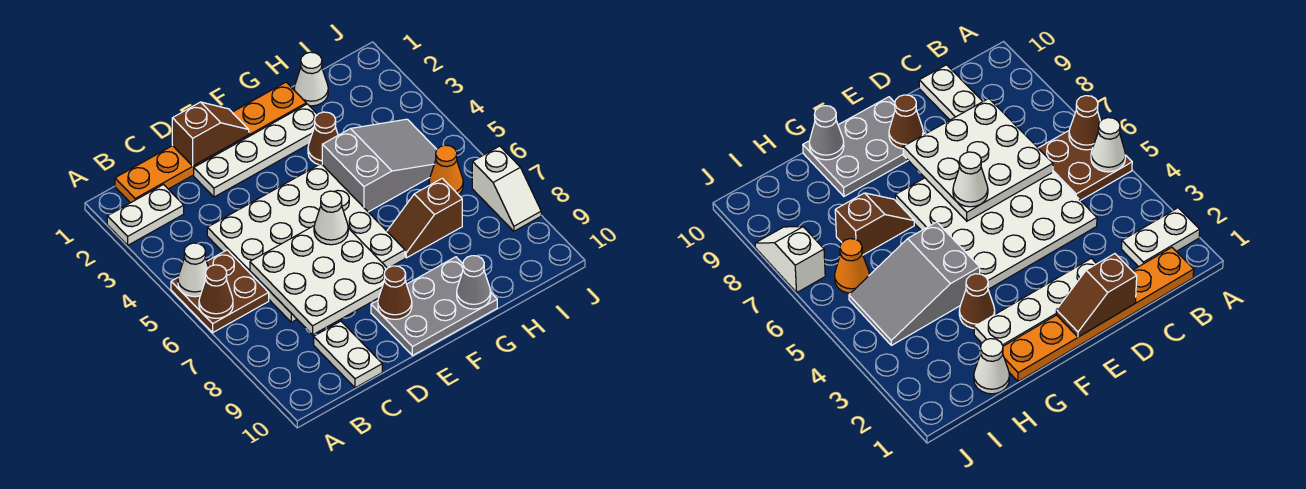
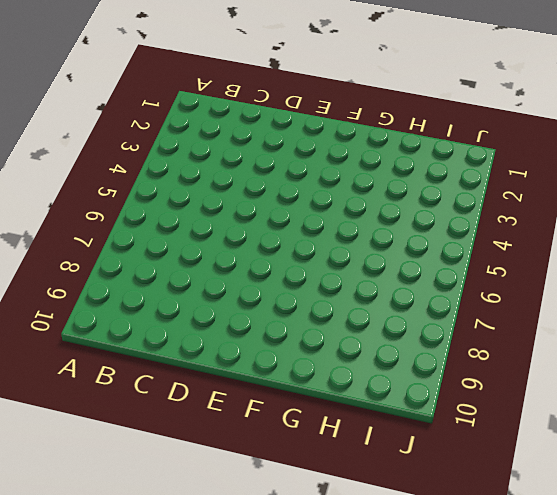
none -> white plate A2:B2 level 1
none -> brown plate A5:B6 level 1
none -> orange plate B1:G1 level 1

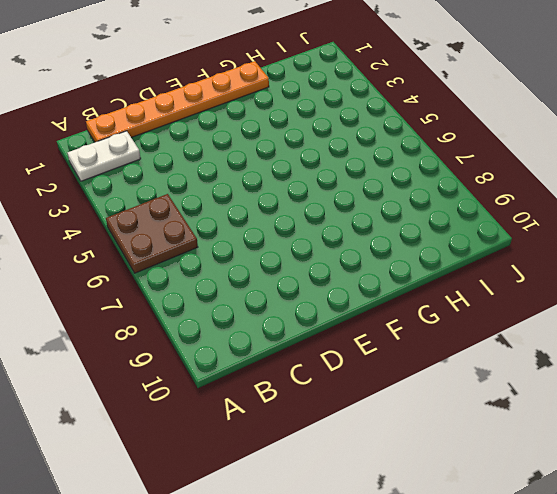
none -> white plate C4:F7 level 1
none -> white plate C9:C10 level 1
none -> white plate D2:G2 level 1

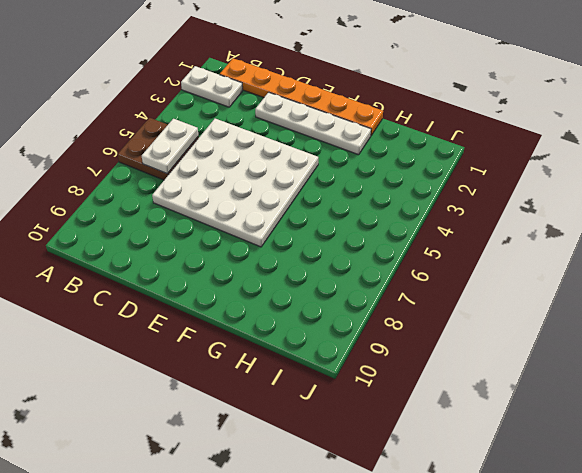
white plate B5:B6 level 2 -> white plate C9:C10 level 1
none -> grey plate E9:G10 level 1
none -> brown cone G3 level 1
none -> grey slope G4:I5 level 1 top G

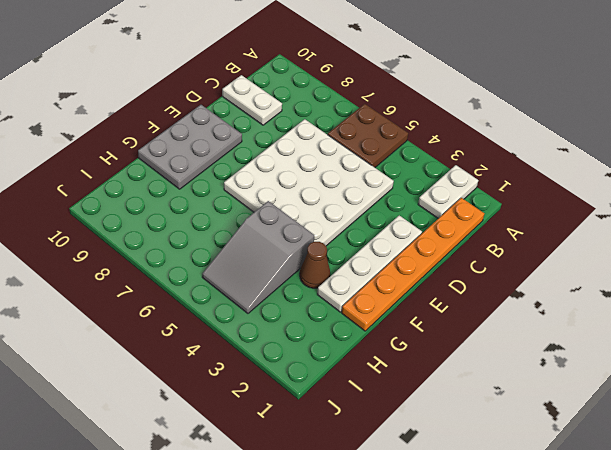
none -> brown slope G7:H7 level 1 top H
none -> white cone H1 level 1
none -> orange cone I6 level 1

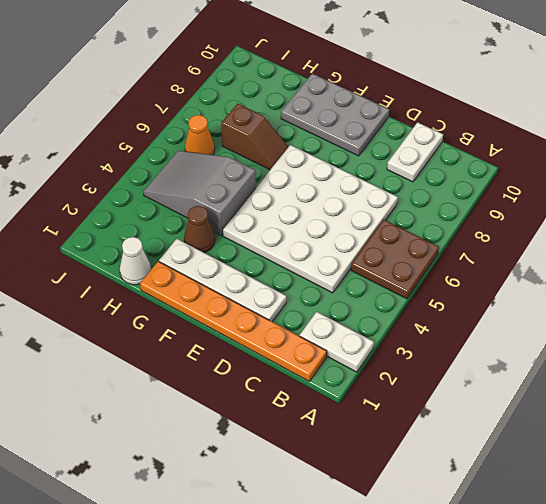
none -> white slope J7:J8 level 1 top 7
none -> white cone A5 level 2
none -> brown cone A6 level 2

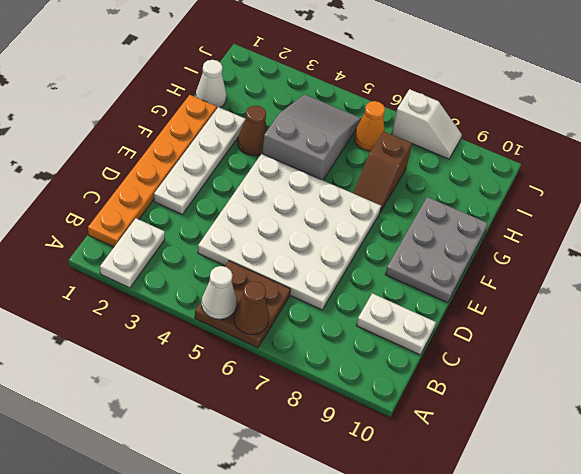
none -> white plate C6:E8 level 2
none -> brown slope D1:E1 level 2 top D
none -> brown cone E9 level 2

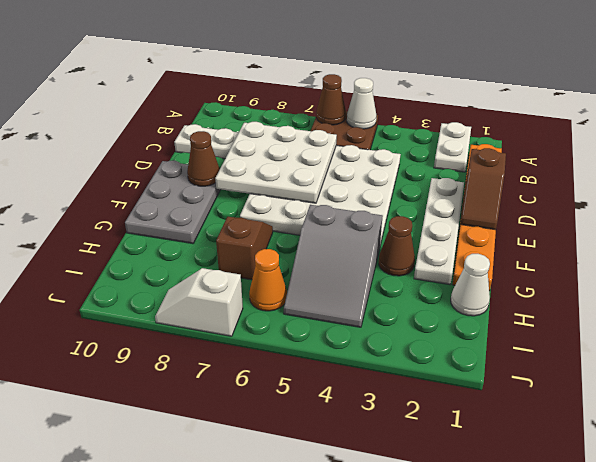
none -> grey cone G10 level 2
none -> white cone E6 level 3

